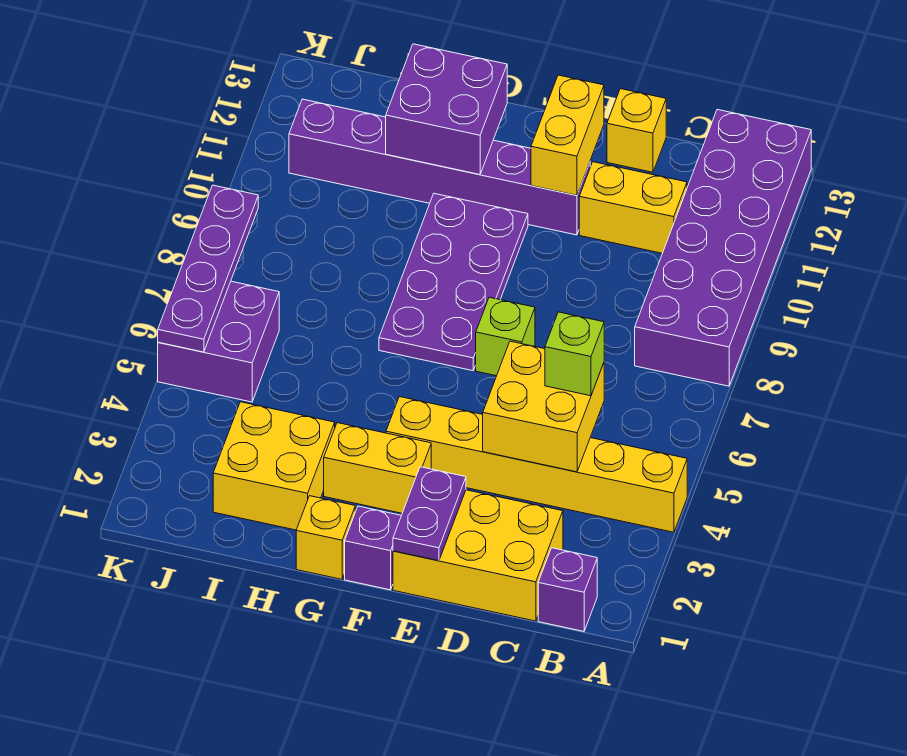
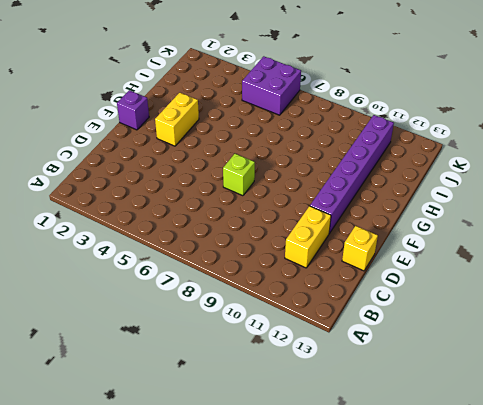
none -> yellow brick A4:F4 level 1
none -> purple brick A8:B13 level 1
none -> purple brick B1 level 1

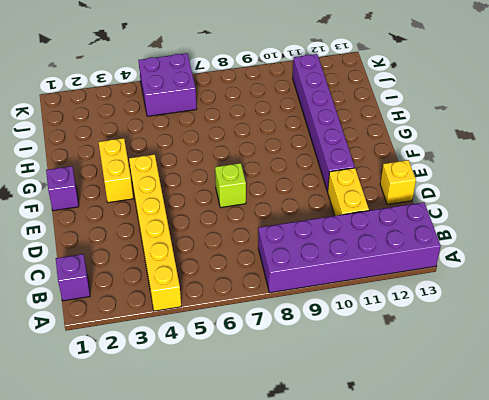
none -> yellow brick C1:E2 level 1
none -> purple plate F7:G10 level 1
none -> yellow brick G1 level 1

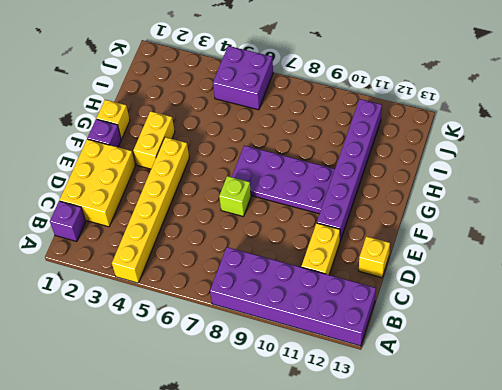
none -> yellow brick H2:I3 level 1
none -> yellow brick C4:D5 level 2
none -> purple plate E1:E2 level 2

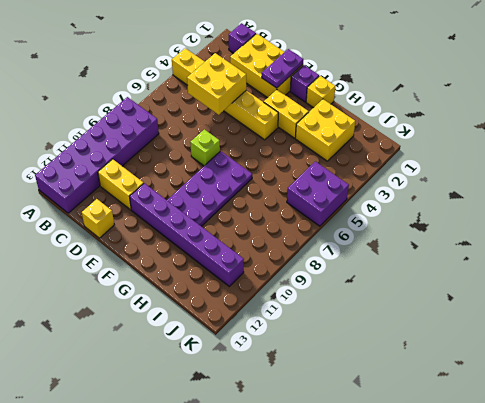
none -> yellow brick E11:E12 level 2
none -> purple brick G11:H12 level 2
none -> purple plate K5:K8 level 2

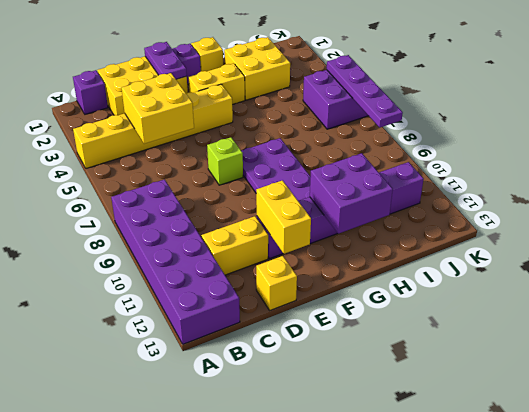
none -> lime brick C5 level 3

